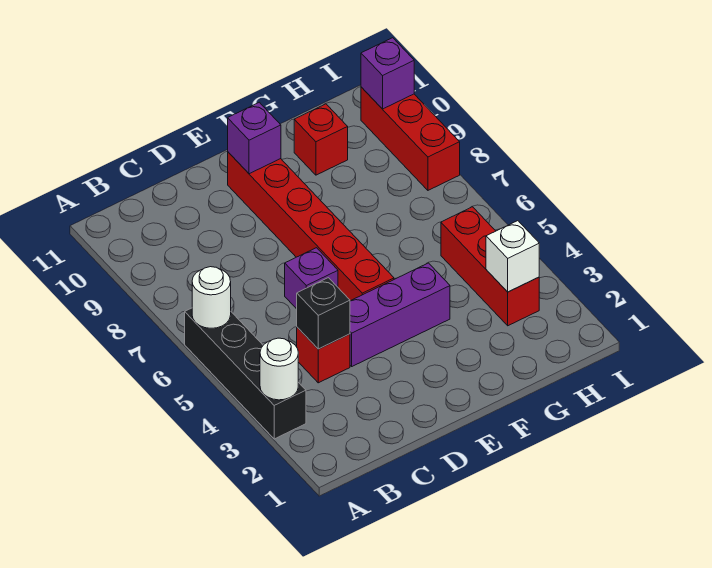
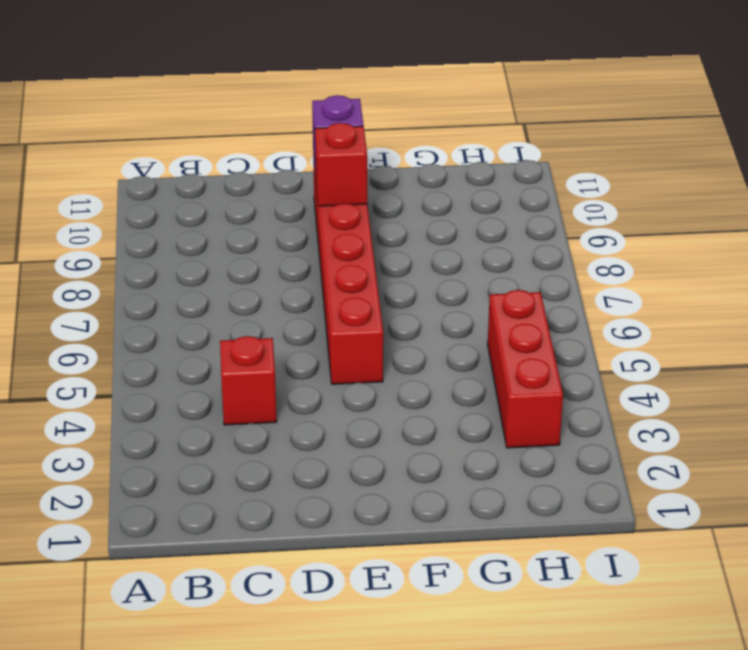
red brick E9 level 2 -> red brick G10 level 1
none -> black brick A3:A6 level 1
none -> purple brick D4:F4 level 1
none -> purple brick D6 level 1

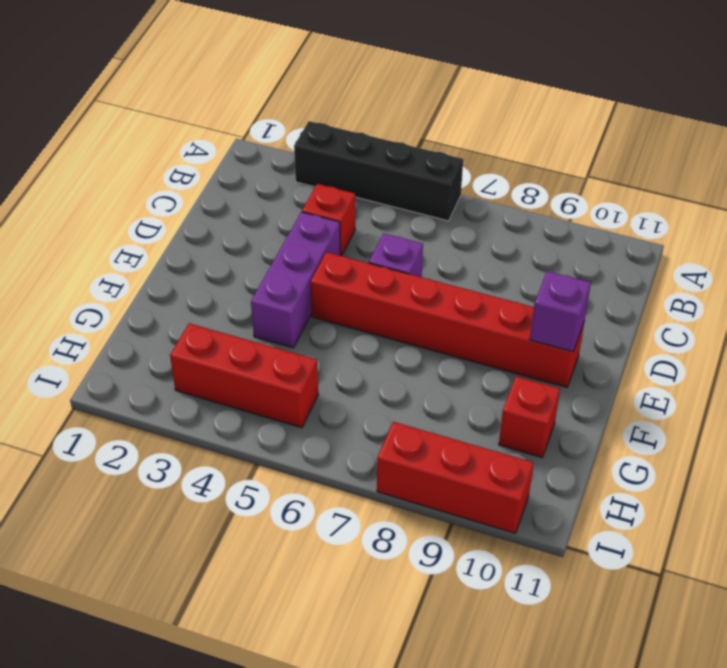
none -> white round brick A3 level 2
none -> white round brick A6 level 2
none -> black brick C4 level 2

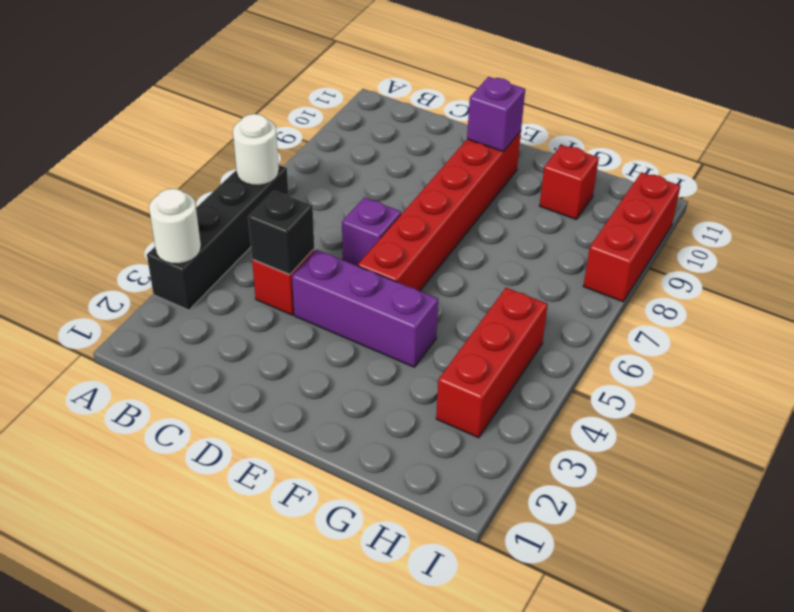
none -> white brick H3 level 2
none -> purple brick I10 level 2

